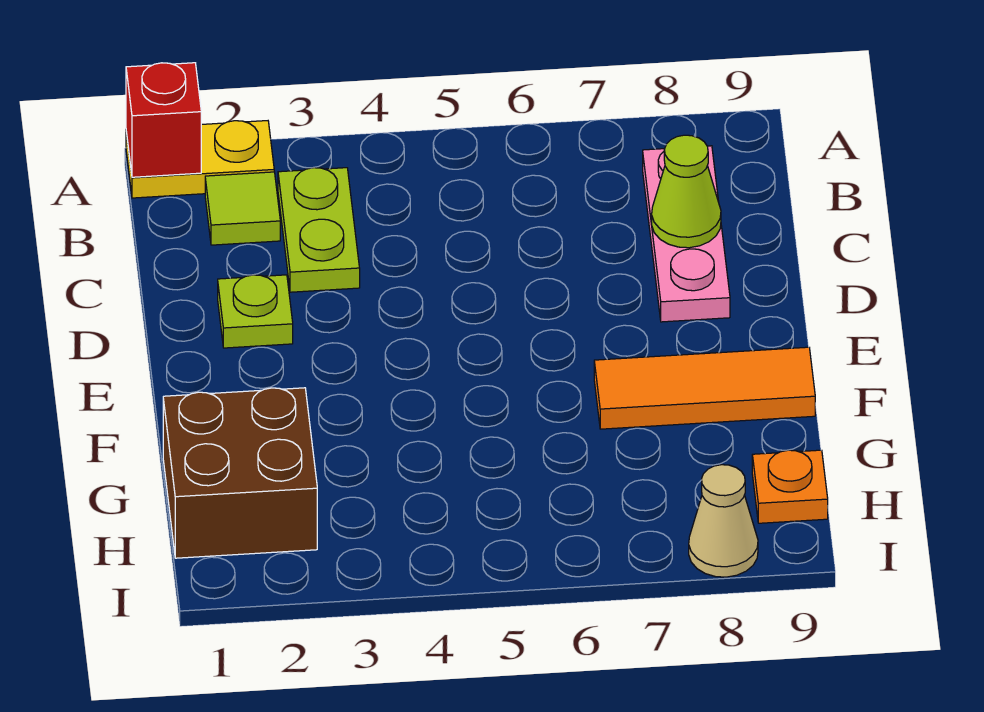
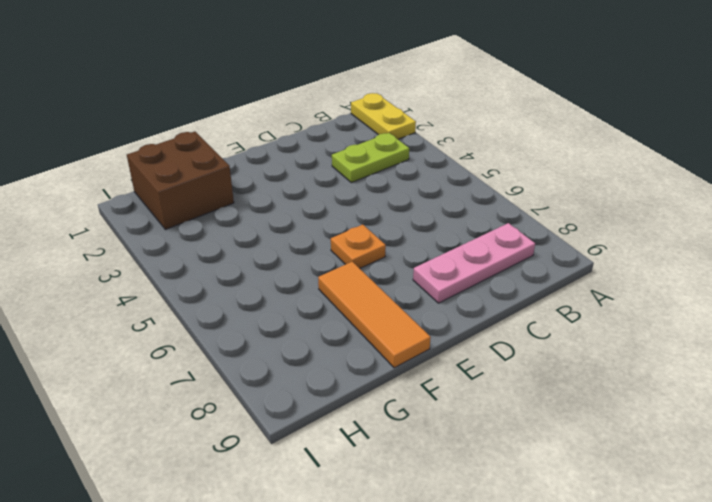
orange plate E6 level 1 -> orange plate H9 level 1
none -> lime tile B2 level 1
none -> lime plate D2 level 1

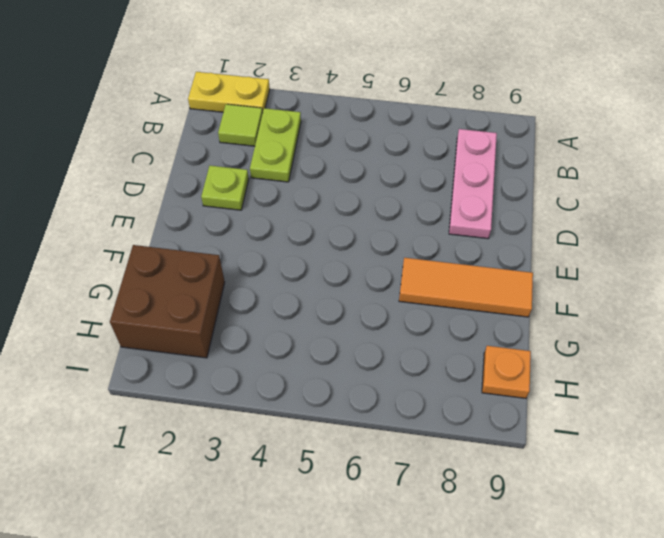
none -> tan cone I8 level 1
none -> red brick A1 level 2

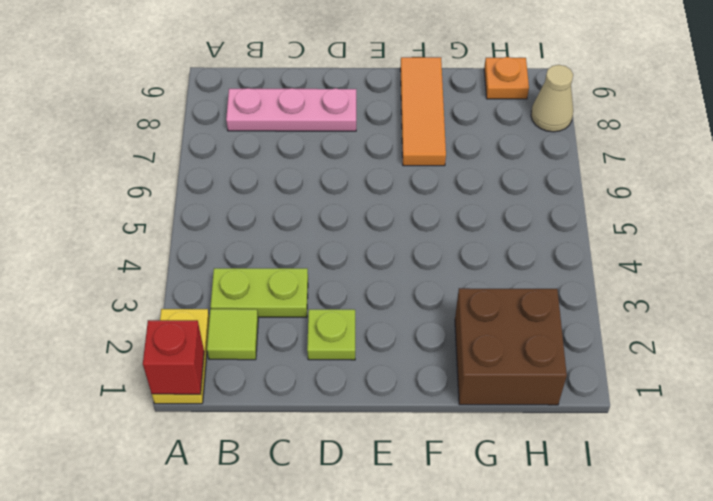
none -> lime cone C8 level 2

